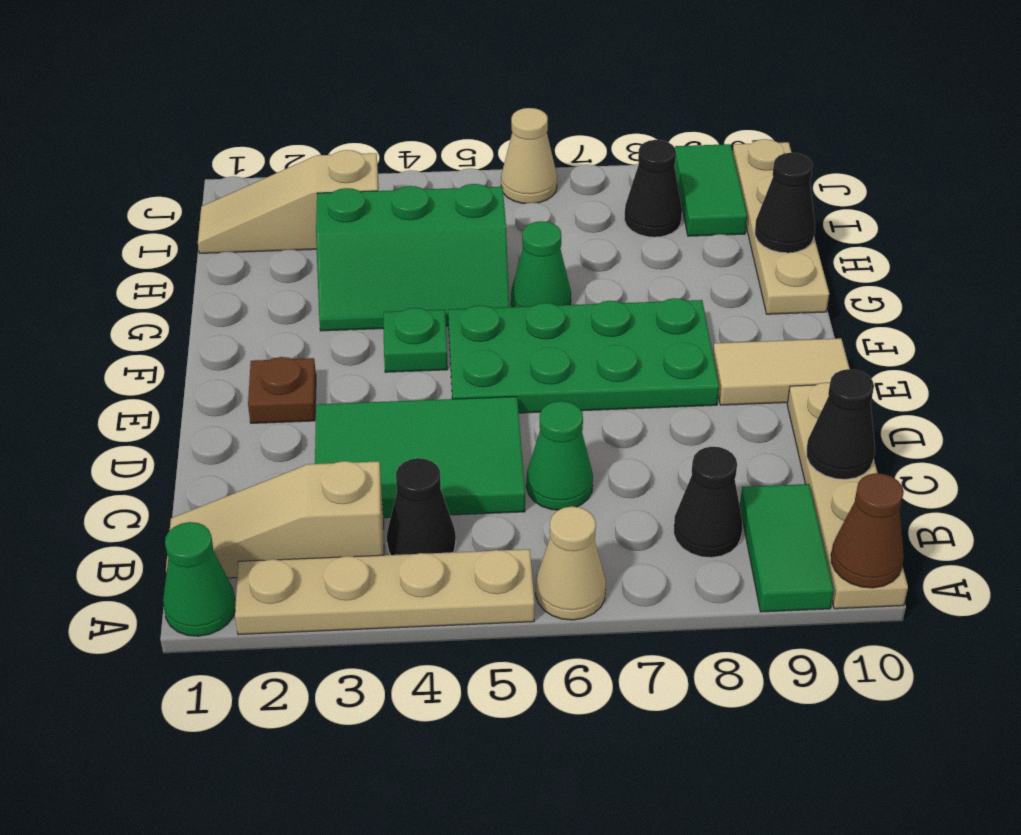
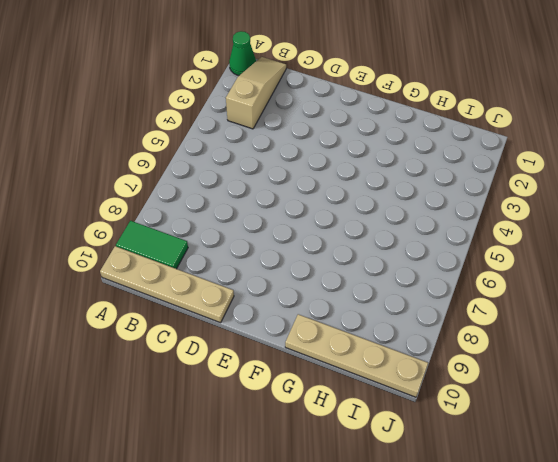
none -> tan plate A2:A5 level 1
none -> tan cone A6 level 1
none -> black cone B4 level 1

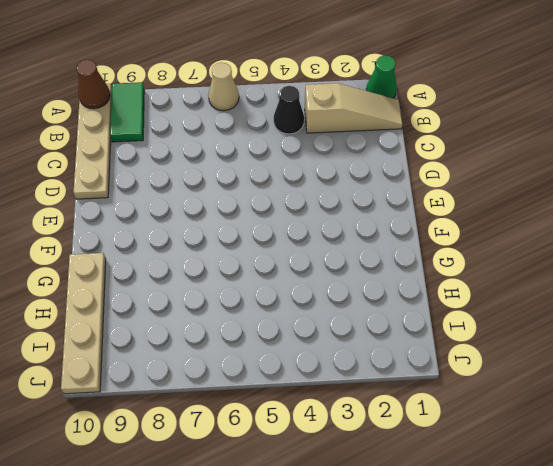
none -> tan plate A2:A5 level 1
none -> black cone B8 level 1
none -> green tile C3:D5 level 1

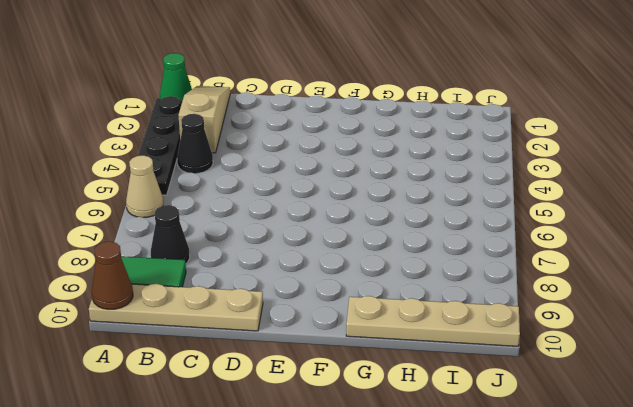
black plate A2:A5 level 1 -> tan plate A2:A5 level 1
none -> green tile C3:D5 level 1
none -> green cone C6 level 1
none -> brown plate E2 level 1

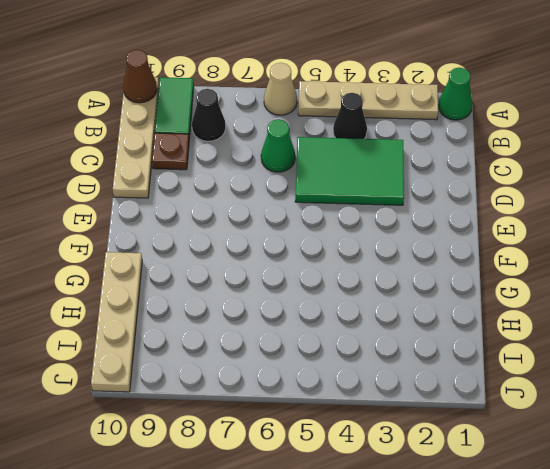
brown plate C9 level 1 -> brown plate E2 level 1
none -> tan slope B1:B3 level 1 top 3
none -> green plate E5:F8 level 1
none -> tan tile E9:E10 level 1

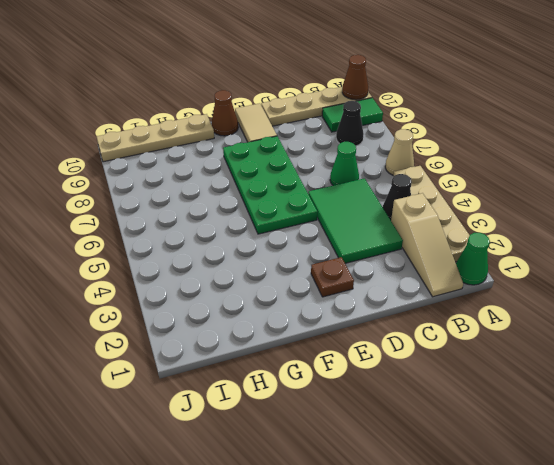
brown cone F10 level 1 -> none
none -> green plate F4 level 1
none -> green slope G3:H5 level 1 top H
none -> green cone G6 level 1

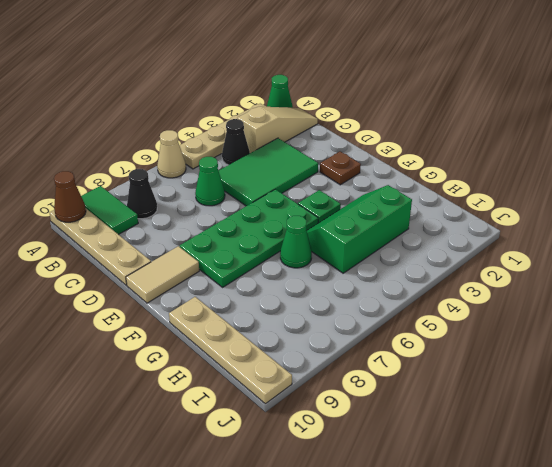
none -> tan slope I1:I3 level 1 top 3
none -> black cone I8 level 1
none -> green tile I9:J9 level 1

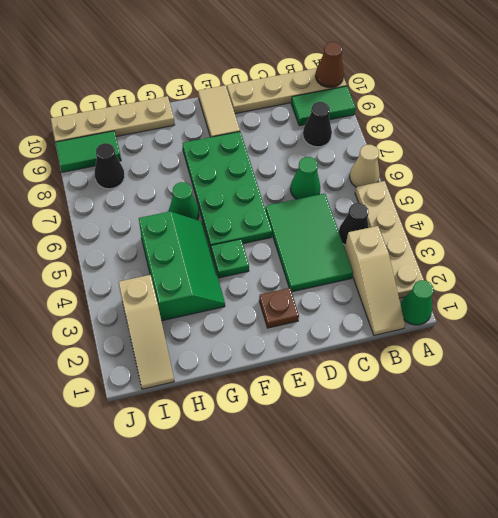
none -> tan cone J6 level 1
none -> black cone C10 level 2
none -> black cone H10 level 2

